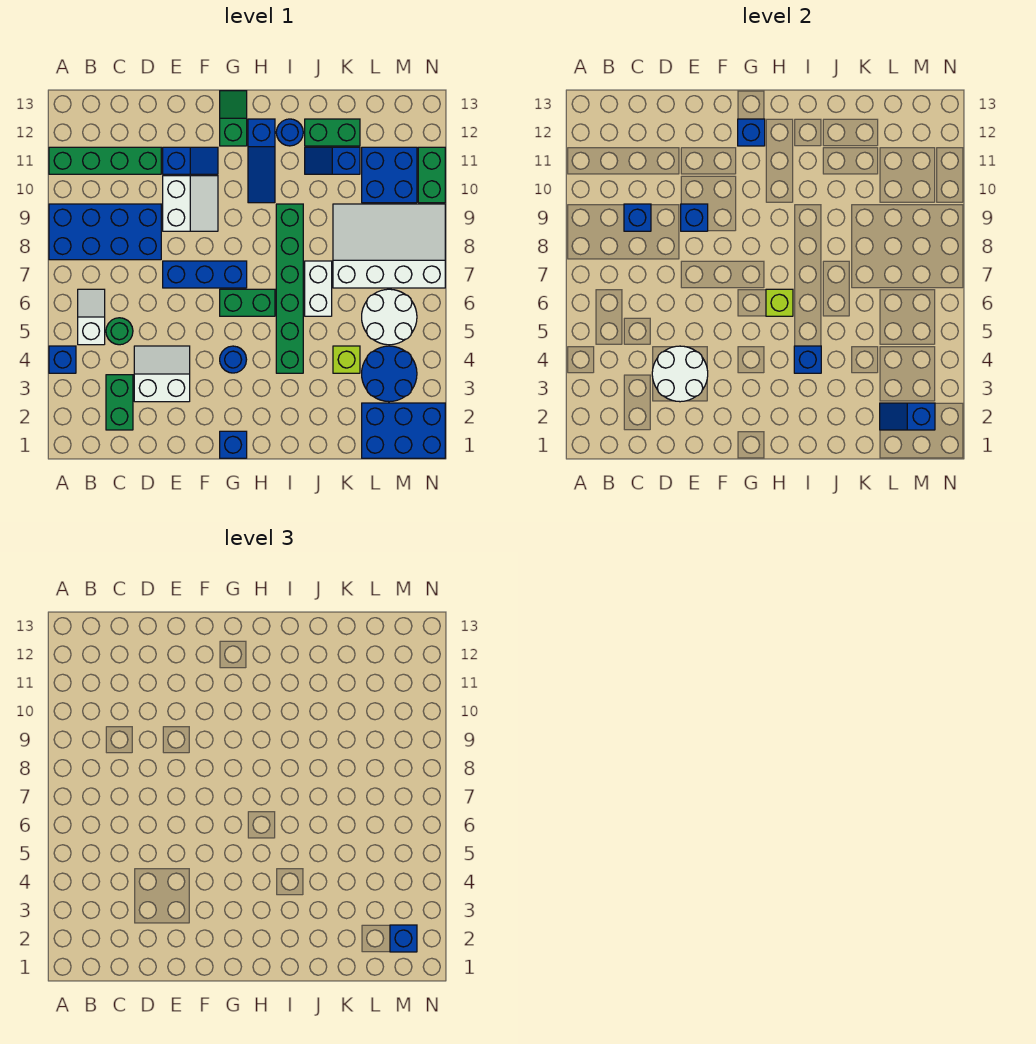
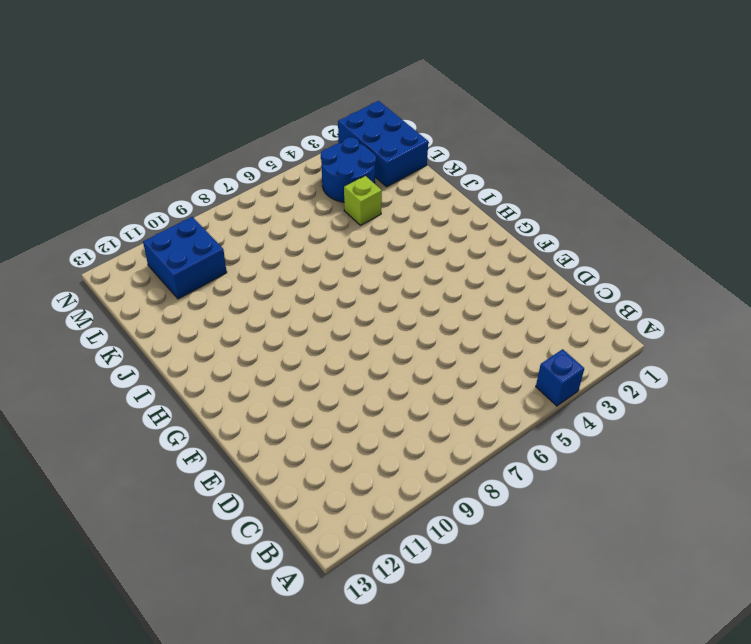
none -> blue brick A8:D9 level 1
none -> green brick A11:D11 level 1
none -> white slope B5:B6 level 1 top 5
none -> green brick C2:C3 level 1

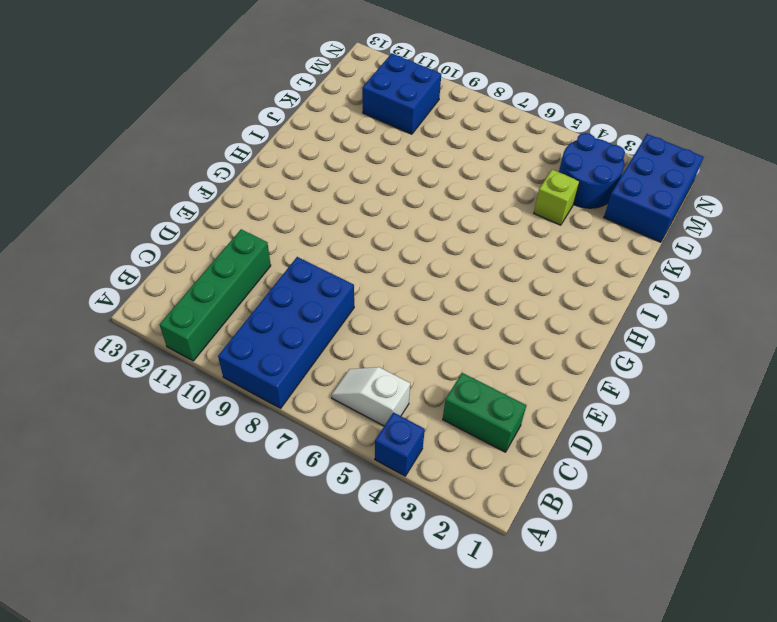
none -> green round brick C5 level 1
none -> white slope D3:E4 level 1 top 3
none -> blue brick E7:G7 level 1
none -> white slope E9:F10 level 1 top E

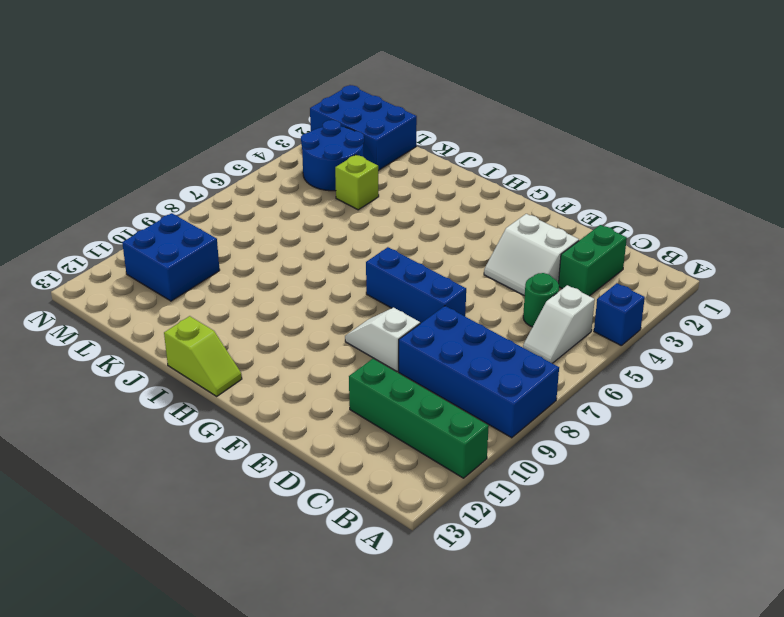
white slope E9:F9 level 1 top E -> white slope E9:F10 level 1 top E
lime slope H13:I13 level 1 top I -> none
none -> blue slope E11:F11 level 1 top E
none -> blue brick G1 level 1
none -> blue round brick G4 level 1
none -> green brick G6:H6 level 1

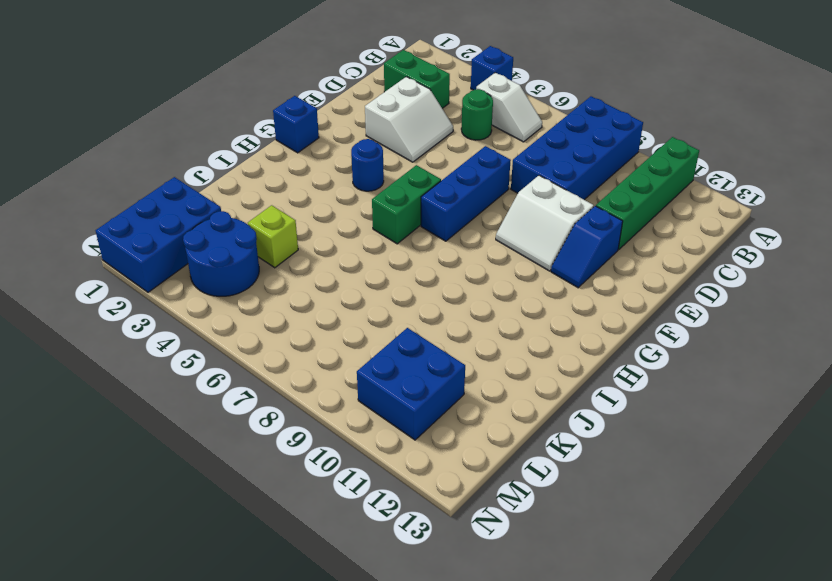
none -> green slope G12:G13 level 1 top 12
none -> blue slope H10:H12 level 1 top 12
none -> green brick I4:I9 level 1
none -> blue round brick I12 level 1

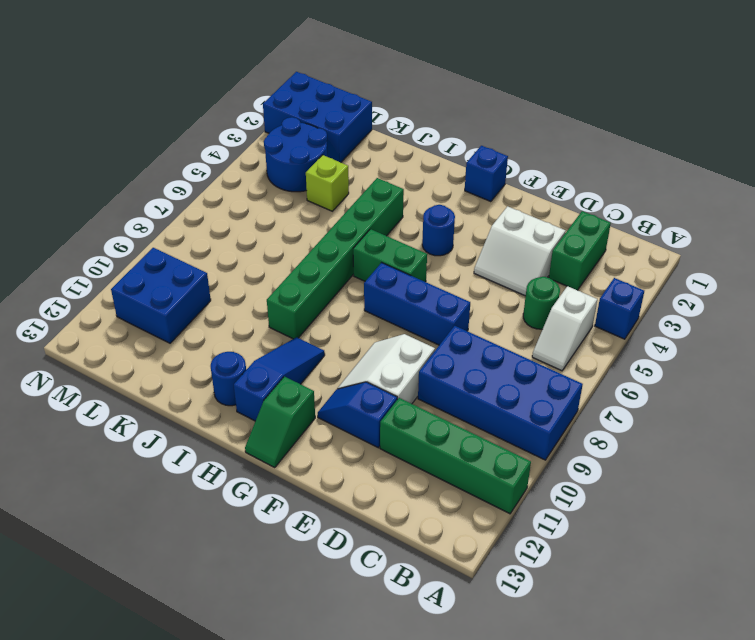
none -> white brick J6:J7 level 1
none -> blue slope J11:K11 level 1 top K
none -> green brick J12:K12 level 1
none -> white slope K7:N9 level 1 top 7

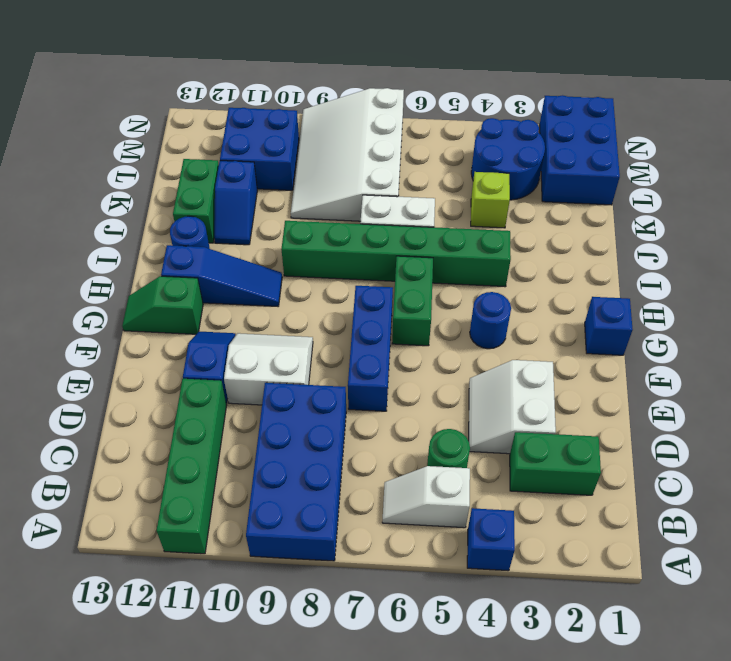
none -> white round brick L5:M6 level 1
none -> green brick N10:N11 level 1
none -> blue brick C9 level 2
none -> white round brick D3:E4 level 2

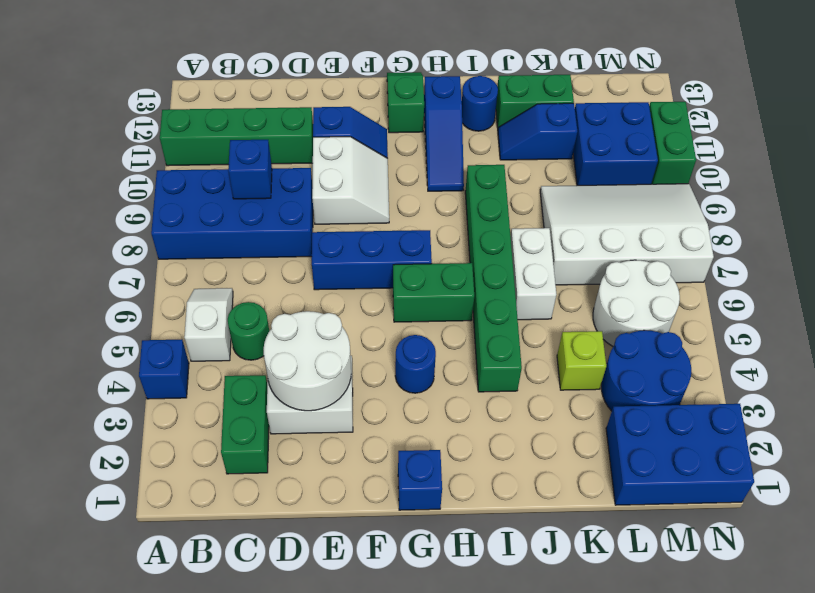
none -> blue brick E9 level 2
none -> blue brick G12 level 2
none -> lime brick H6 level 2
none -> blue brick I4 level 2

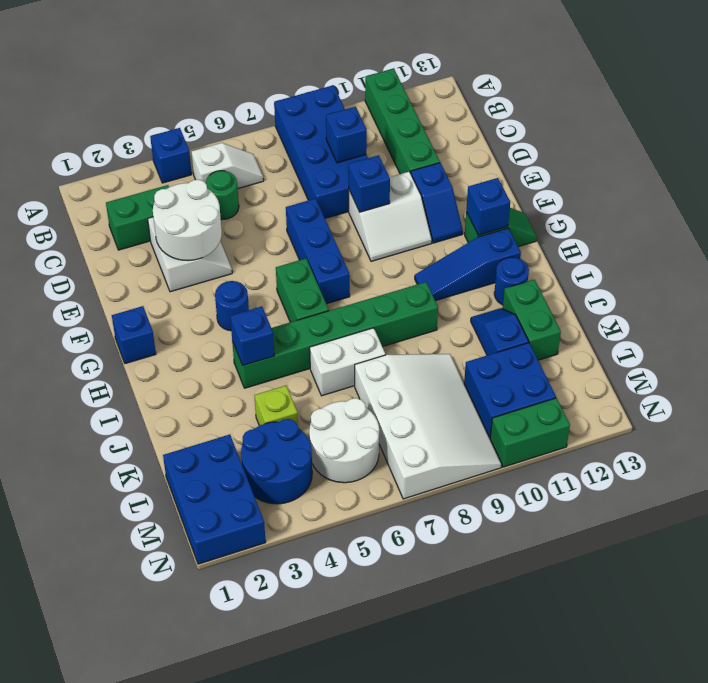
none -> lime brick H6 level 2
none -> blue slope L2:M2 level 2 top M
none -> blue brick M2 level 3

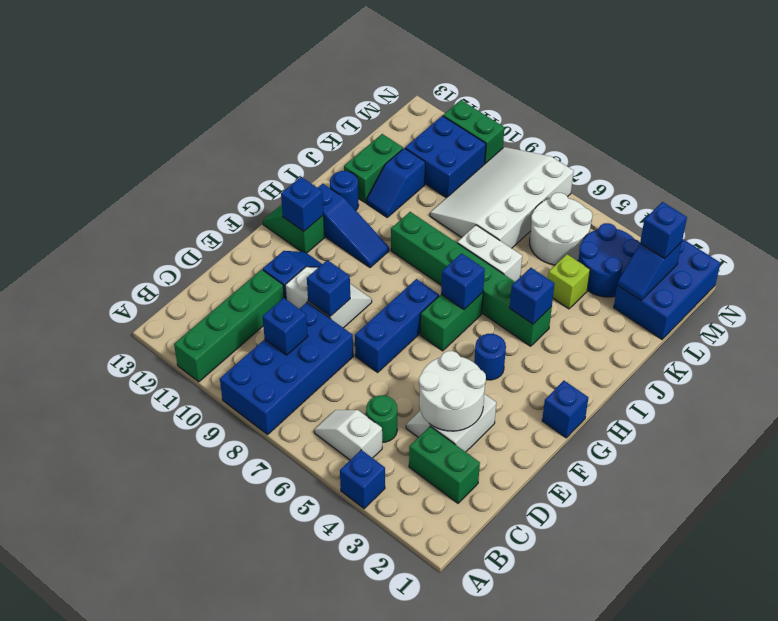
blue brick H6 level 2 -> lime brick H6 level 2

